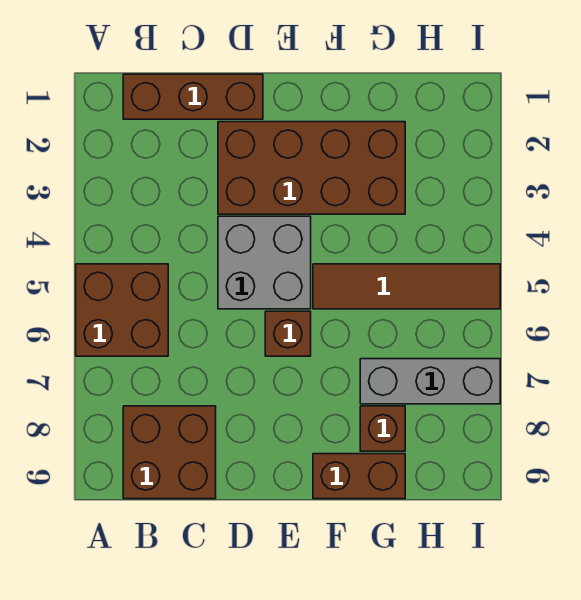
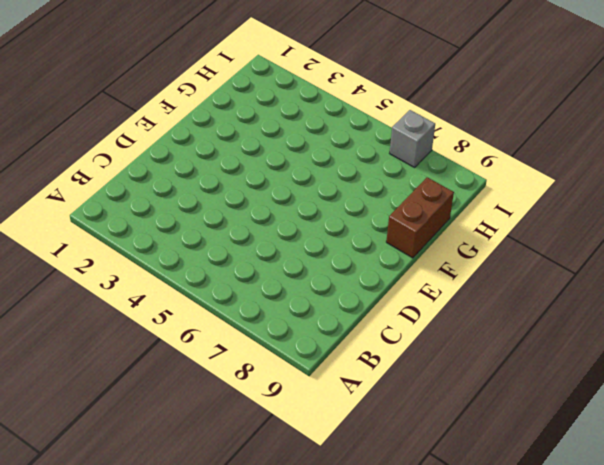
grey brick I7 level 1 -> grey brick G7:I7 level 1
none -> brown brick A5:B6 level 1
none -> brown brick B1:D1 level 1

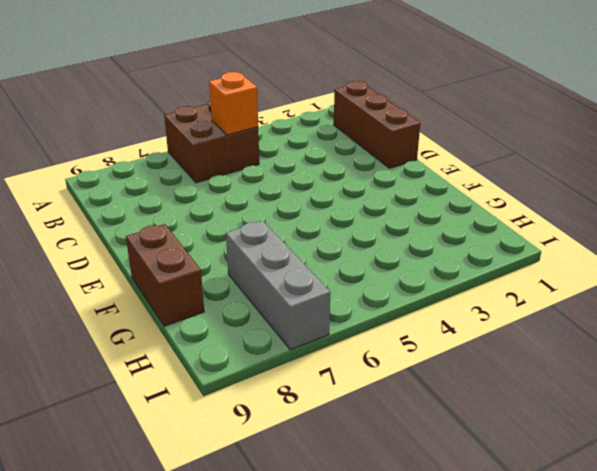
orange brick B5 level 2 -> none
none -> brown brick B8:C9 level 1
none -> brown brick D2:G3 level 1

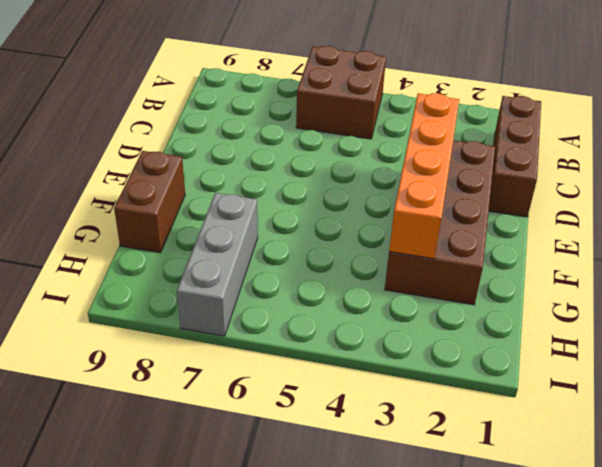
orange brick D3:G3 level 2 -> none
none -> brown brick B8:C9 level 1
none -> grey brick D4:E5 level 1

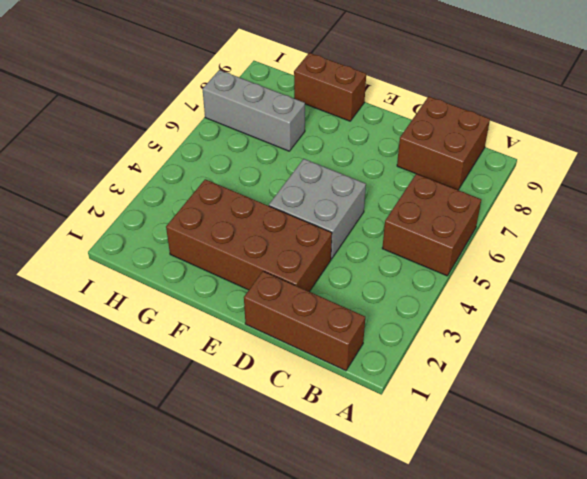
none -> brown brick E6 level 1
none -> brown tile F5:I5 level 1

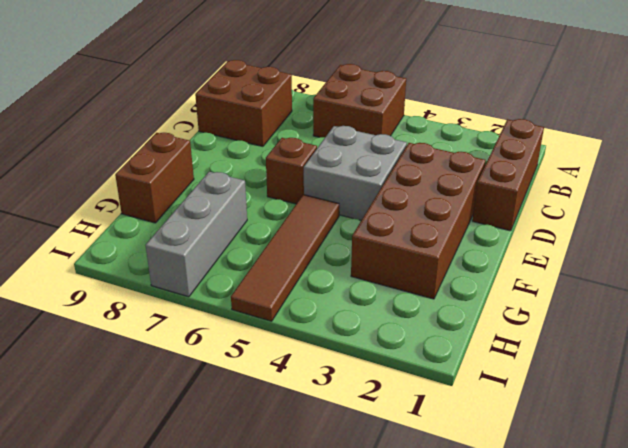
none -> brown brick G8 level 1

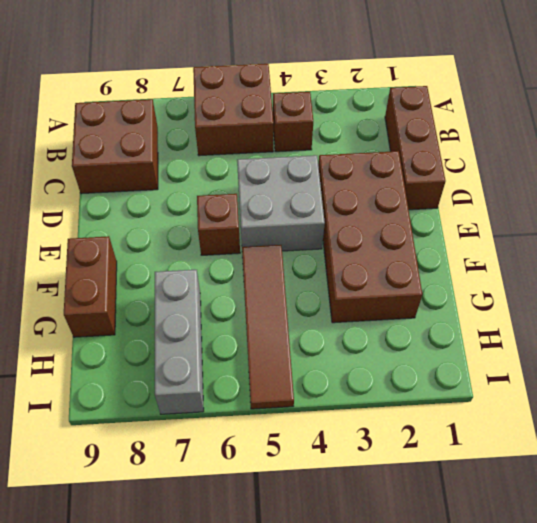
brown brick B4 level 1 -> brown brick G8 level 1

